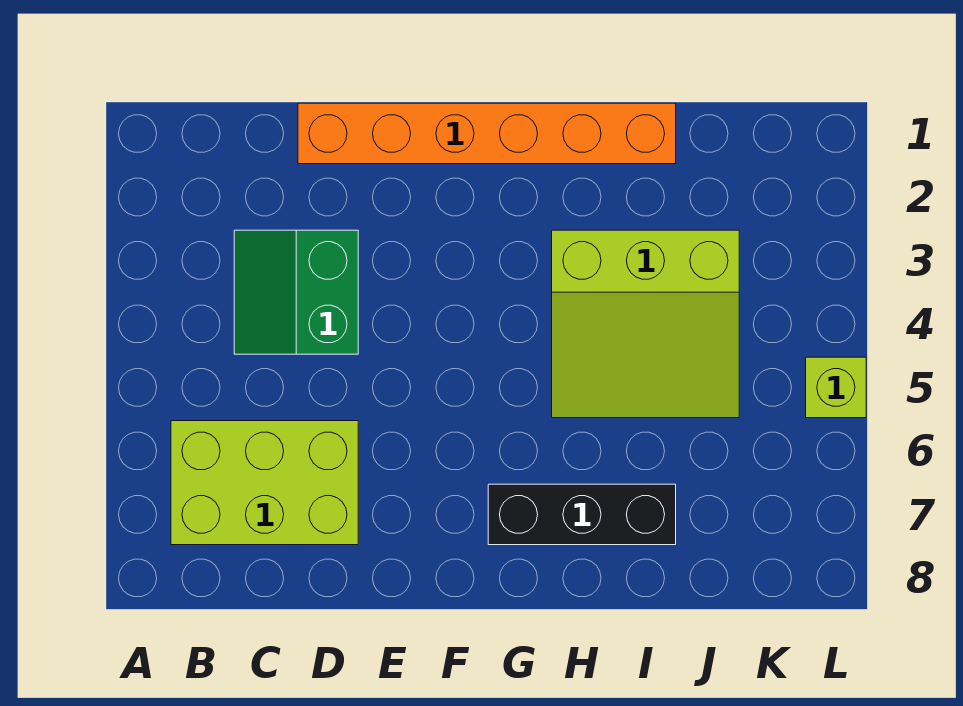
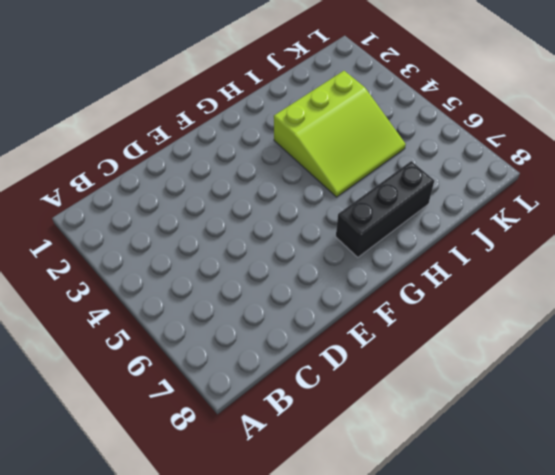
none -> lime brick B6:D7 level 1
none -> green slope C3:D4 level 1 top D

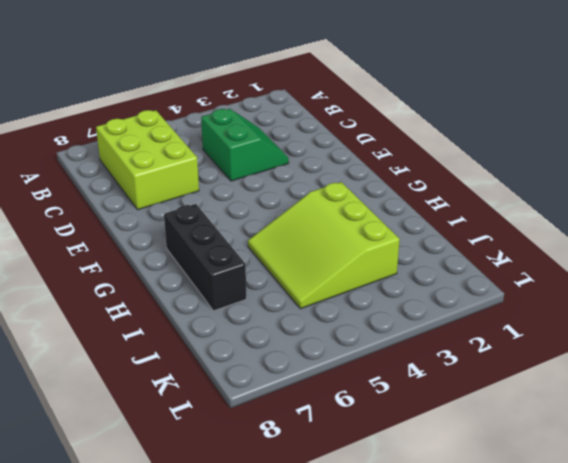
green slope C3:D4 level 1 top 4 -> green slope C3:D4 level 1 top D
none -> orange brick D1:I1 level 1
none -> lime brick L5 level 1

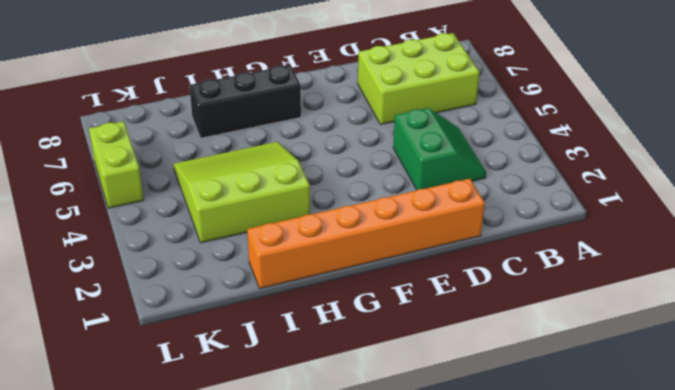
lime brick L5:L6 level 1 -> lime brick L5 level 1

